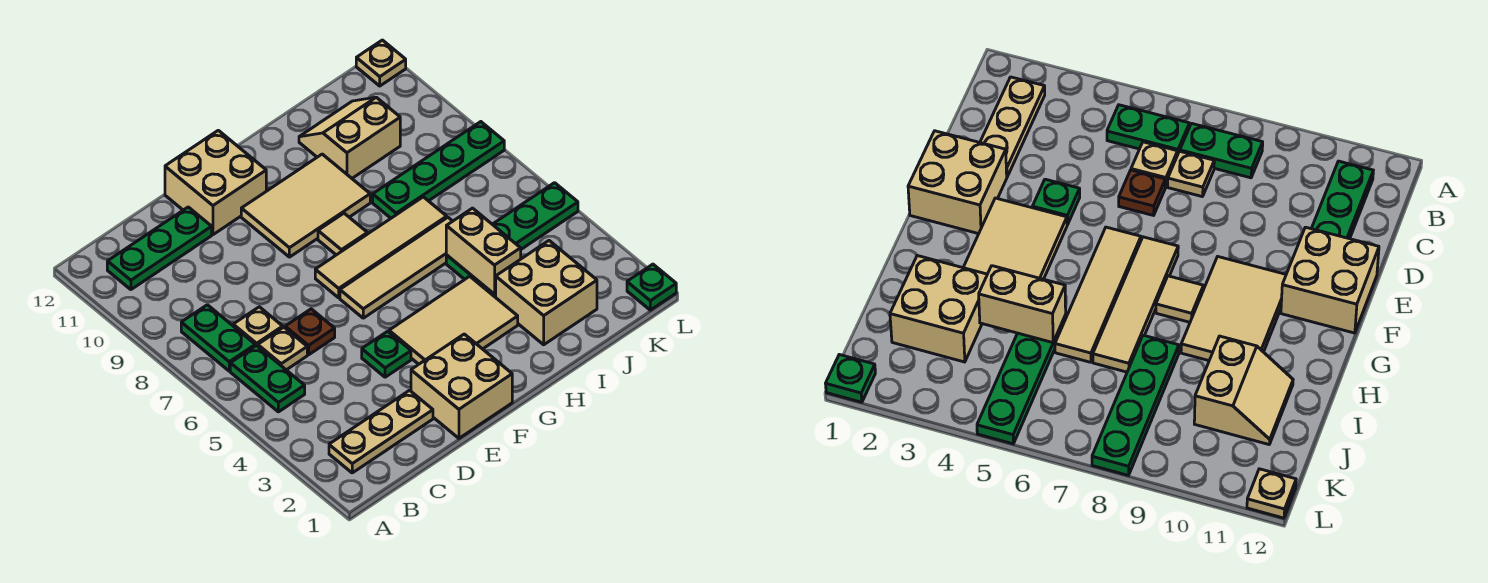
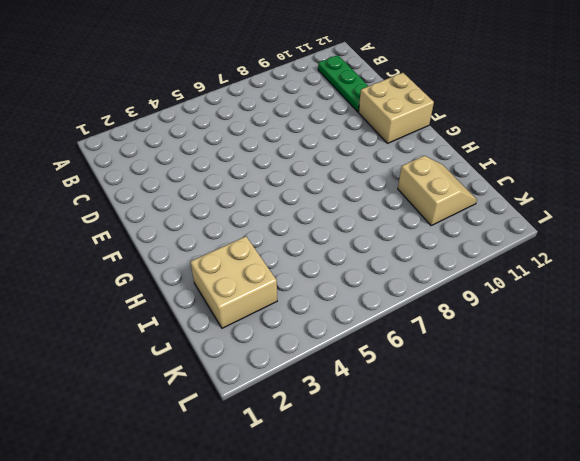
none -> tan plate B2:D2 level 1
none -> green plate B5:B6 level 1
none -> green plate B7:B8 level 1

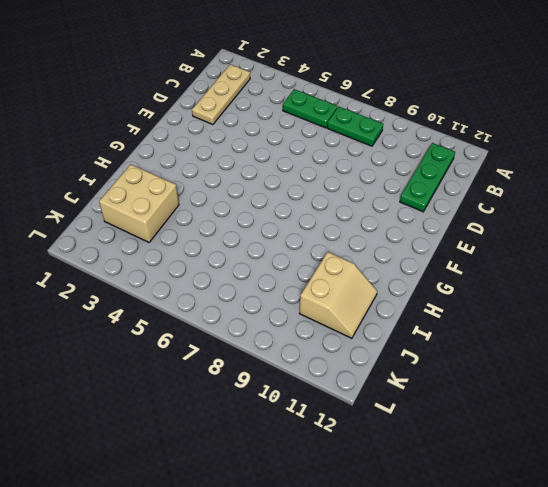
none -> tan plate C6 level 1
none -> tan plate C7 level 1
none -> brown plate D6 level 1

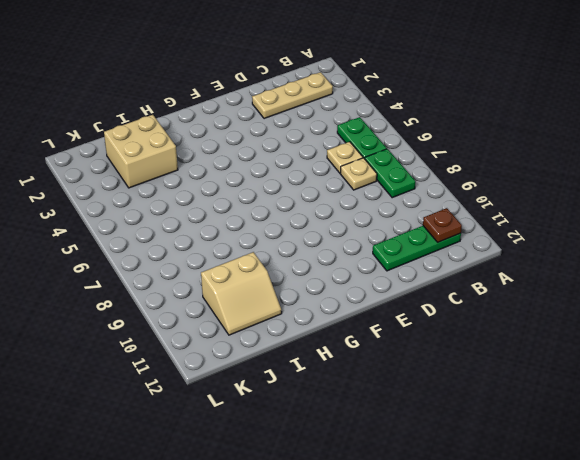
brown plate B11 level 2 -> brown plate D6 level 1
none -> tan brick E1:F2 level 1
none -> green plate E4 level 1
none -> tan brick E11:F12 level 1

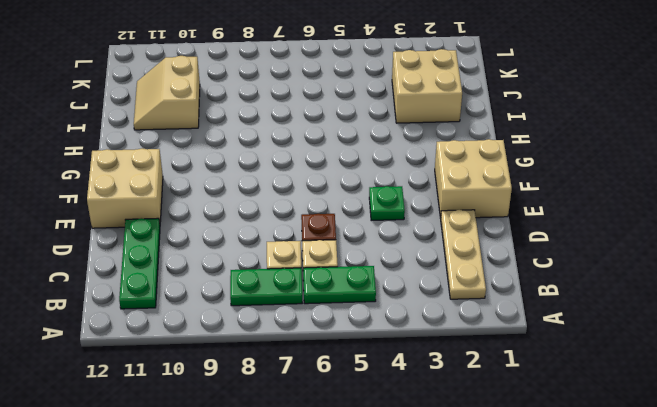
none -> tan tile F3:H4 level 1
none -> tan tile F6:I6 level 1
none -> tan tile F7:I7 level 1

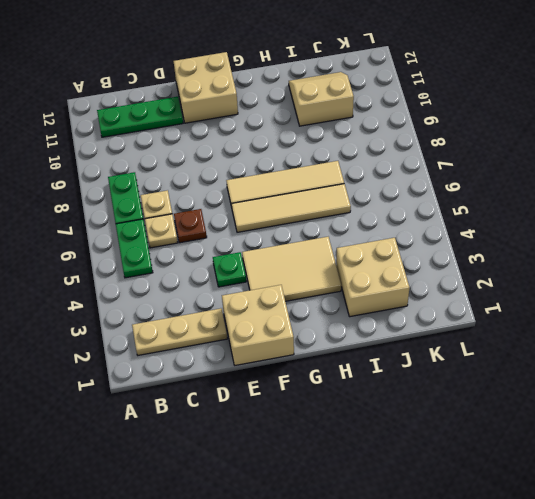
none -> tan tile F9:H10 level 1
none -> tan tile G8 level 1
none -> green plate I5:L5 level 1

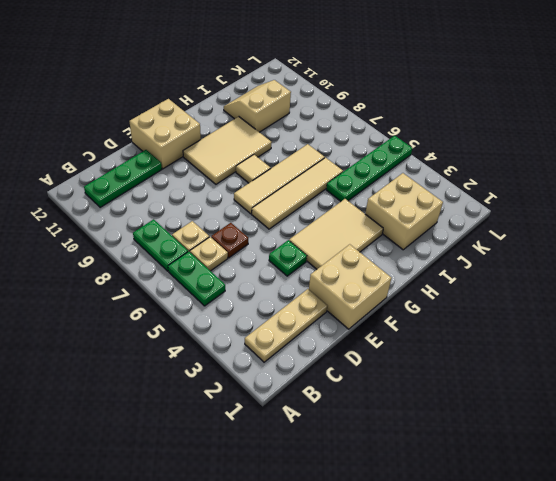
none -> green plate I8:L8 level 1
none -> green plate L1 level 1
none -> tan plate L12 level 1

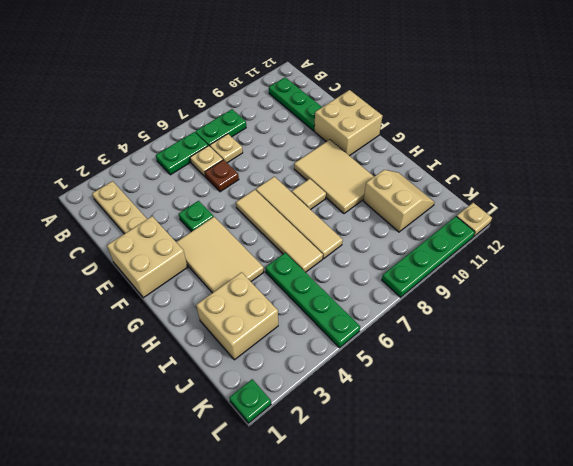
green plate L8:L11 level 1 -> green plate I8:L8 level 1
none -> tan brick I4:I5 level 2

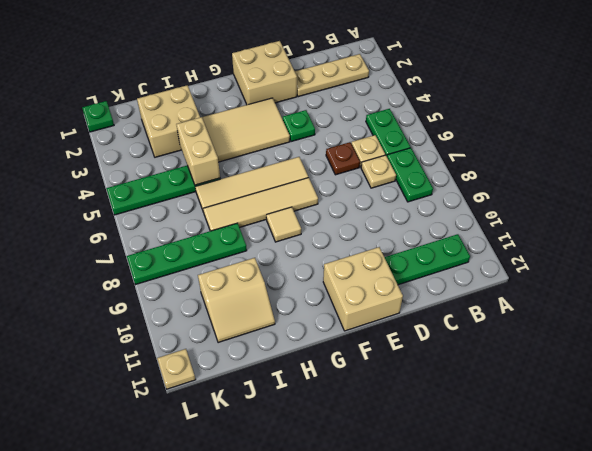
none -> tan tile F9:H10 level 1

